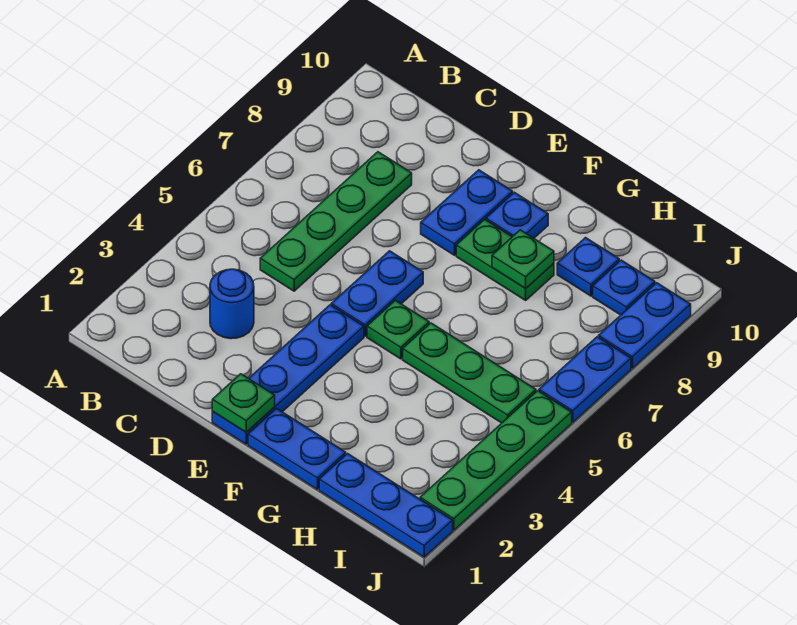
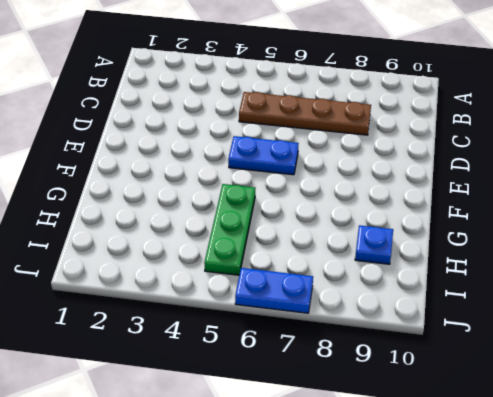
brown plate C5:C8 level 1 -> green plate C5:C8 level 1
none -> blue round brick C3 level 1
none -> blue plate E1:E4 level 1
none -> blue plate E8:E9 level 1

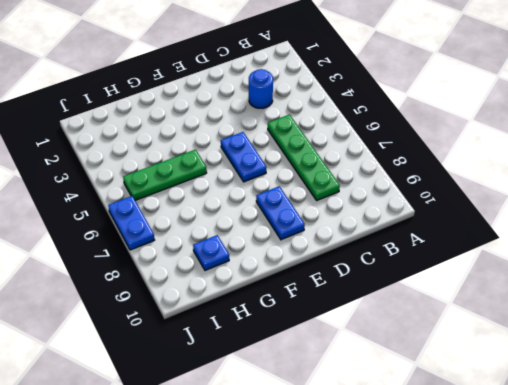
none -> blue plate E1:E4 level 1
none -> blue plate F1:G1 level 1
none -> green plate F5 level 1

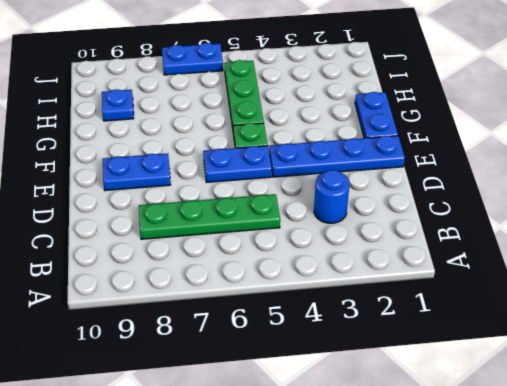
none -> green plate F8:G8 level 1
none -> blue plate F9 level 1
none -> blue plate H1:J1 level 1

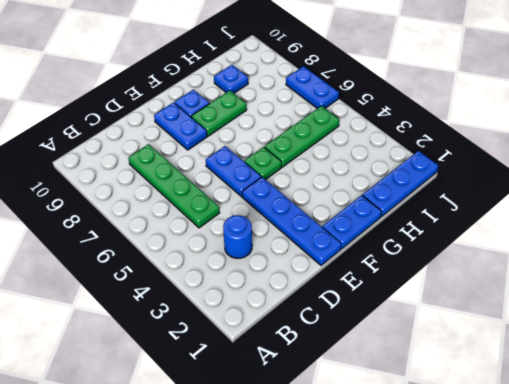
none -> blue plate I9 level 1
none -> green plate J2:J5 level 1
none -> blue plate J8:J9 level 1

